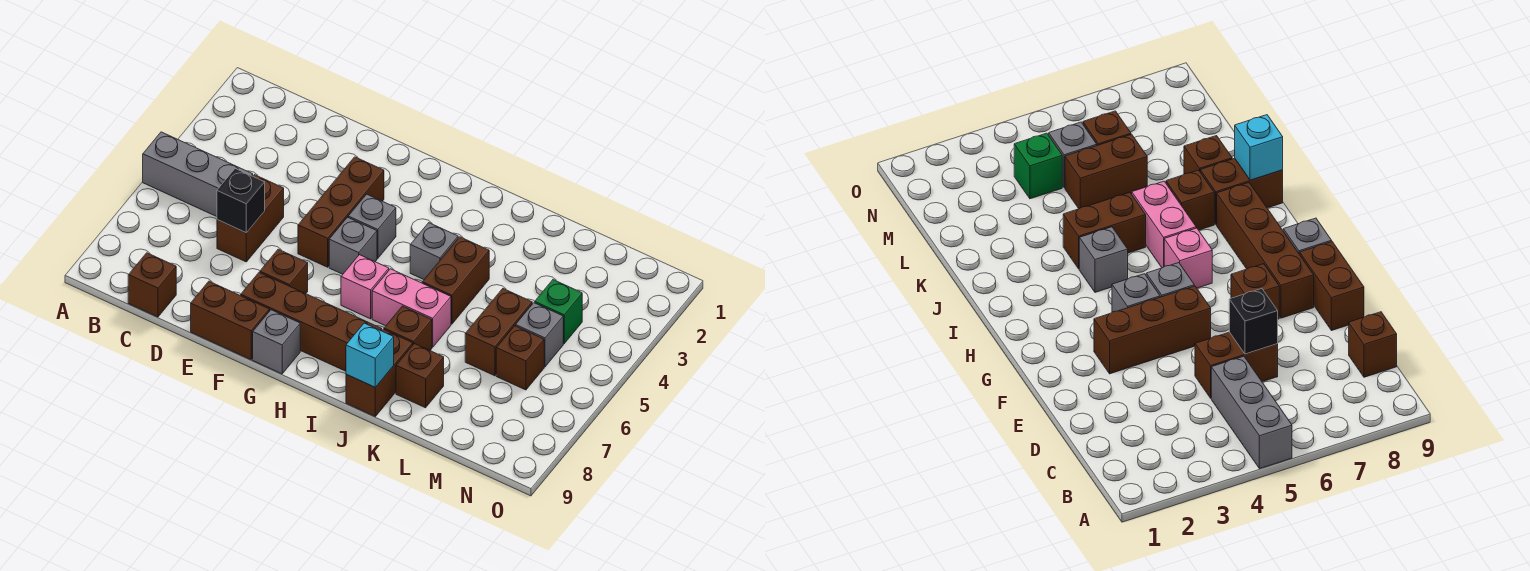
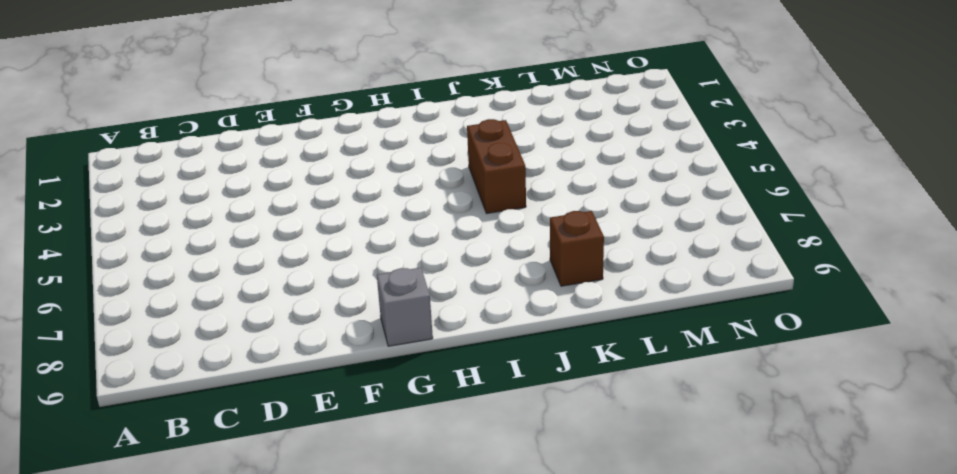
none -> grey brick A5:C5 level 1
none -> brown brick C9 level 1
none -> brown brick D5:D6 level 1

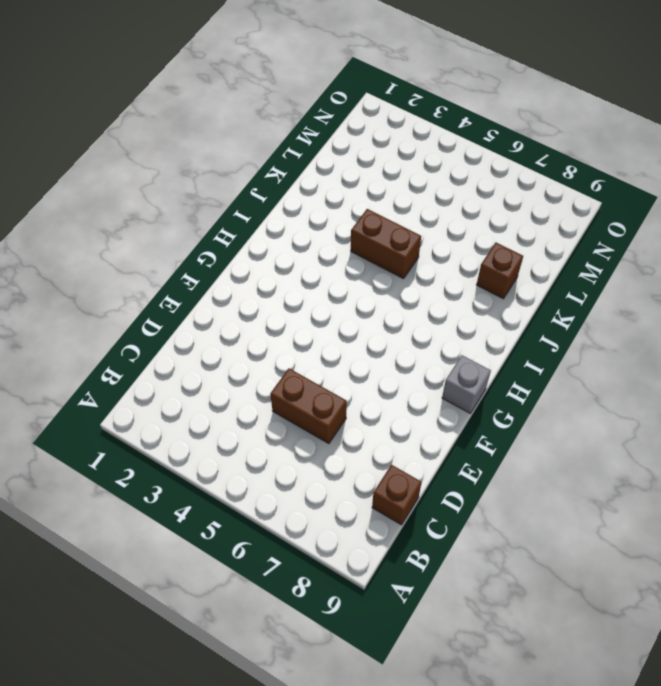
none -> grey brick A5:C5 level 1
none -> brown brick E9:F9 level 1
none -> brown brick F3:F5 level 1

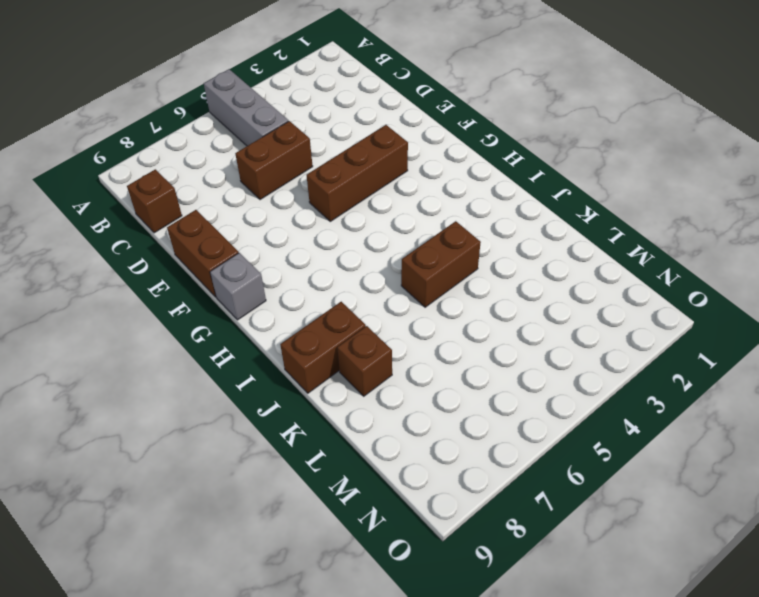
none -> brown brick F7 level 1
none -> brown brick F8:I8 level 1
none -> grey brick G4 level 1

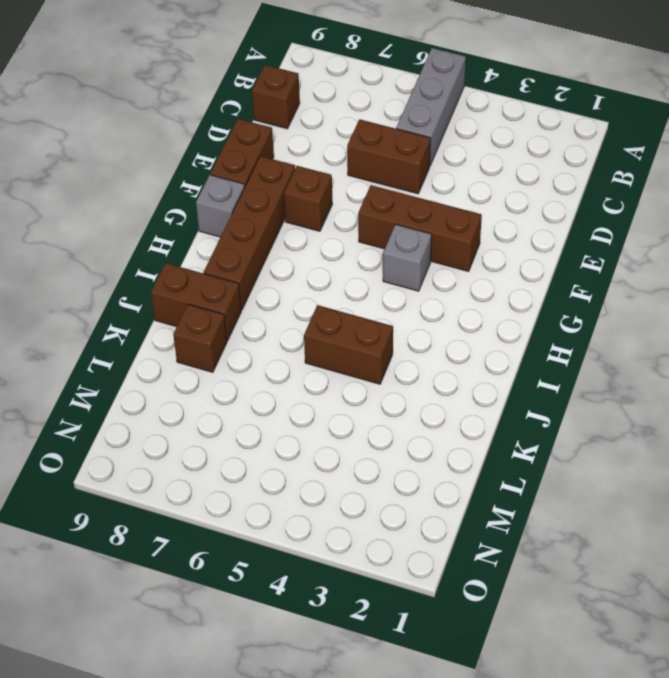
none -> grey brick G5 level 1
none -> pink brick H6 level 1
none -> grey brick I4 level 1

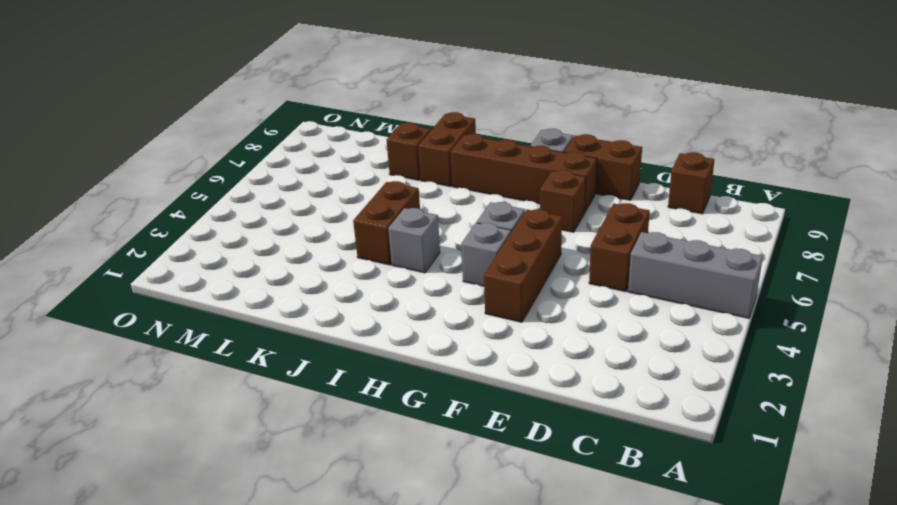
none -> pink brick H6 level 1
none -> pink brick I6:J6 level 1
none -> brown brick J7 level 1

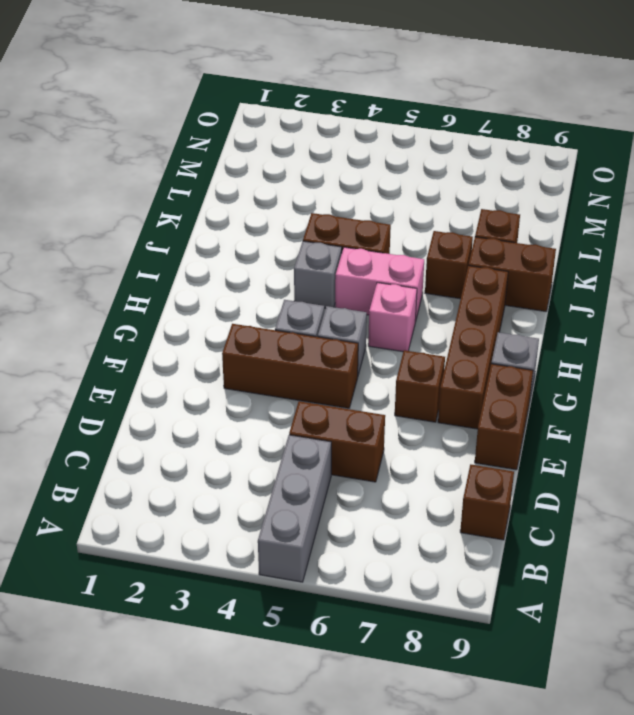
pink brick I5:I6 level 1 -> pink brick I6:J6 level 1
none -> brown brick L5:L6 level 1
none -> green brick M4 level 1
none -> grey brick M5 level 1

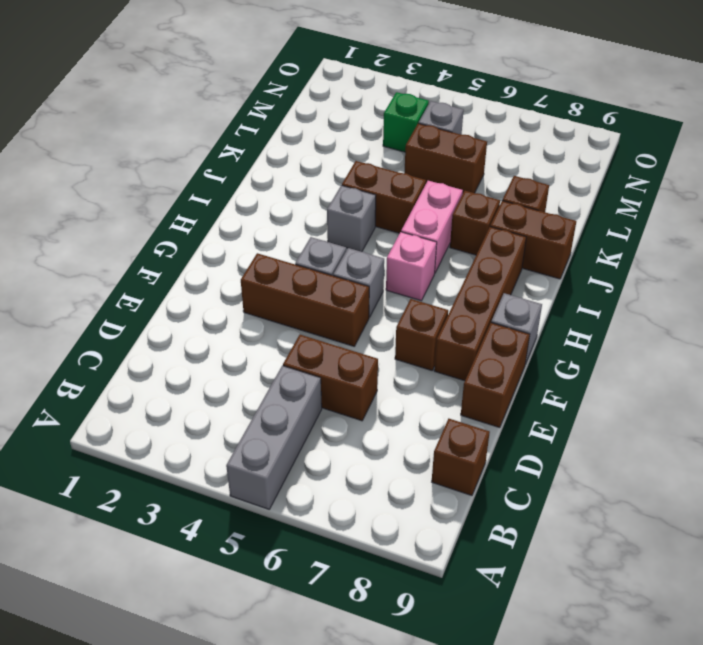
none -> brown brick M6 level 1
none -> black brick D6 level 2
none -> cyan brick J9 level 2

